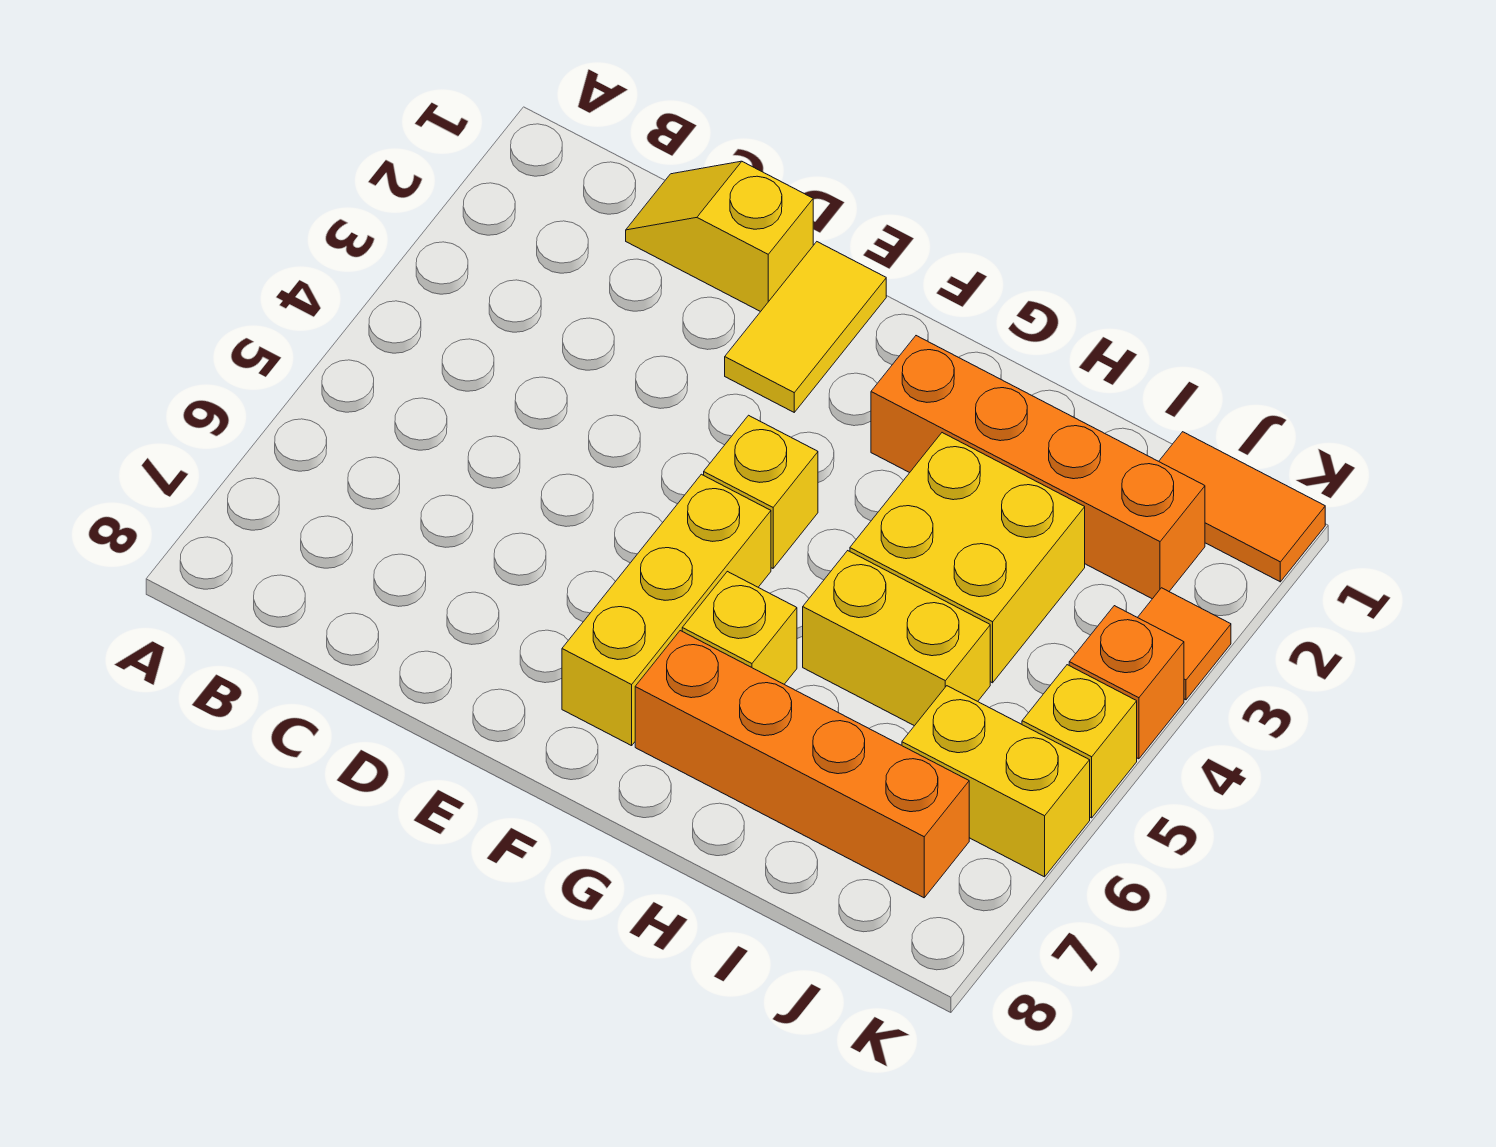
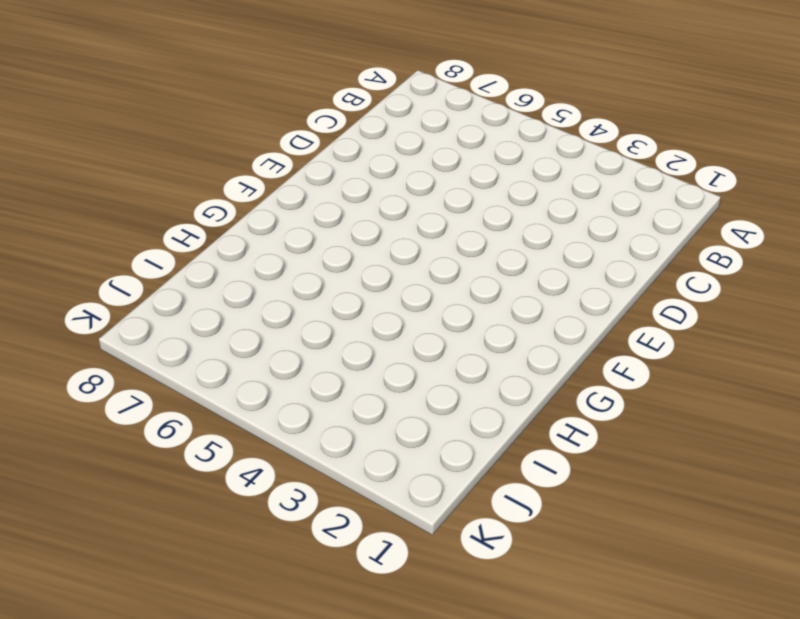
none -> yellow slope C1:D1 level 1 top D
none -> yellow tile E1:E2 level 1
none -> yellow brick F4 level 1

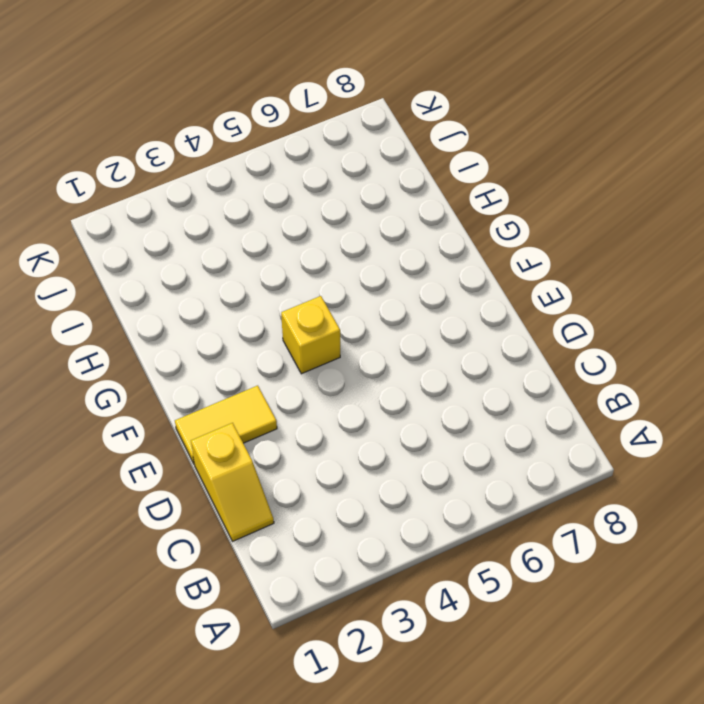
none -> yellow brick F5:F7 level 1
none -> orange brick G2:J2 level 1
none -> yellow brick G6 level 1

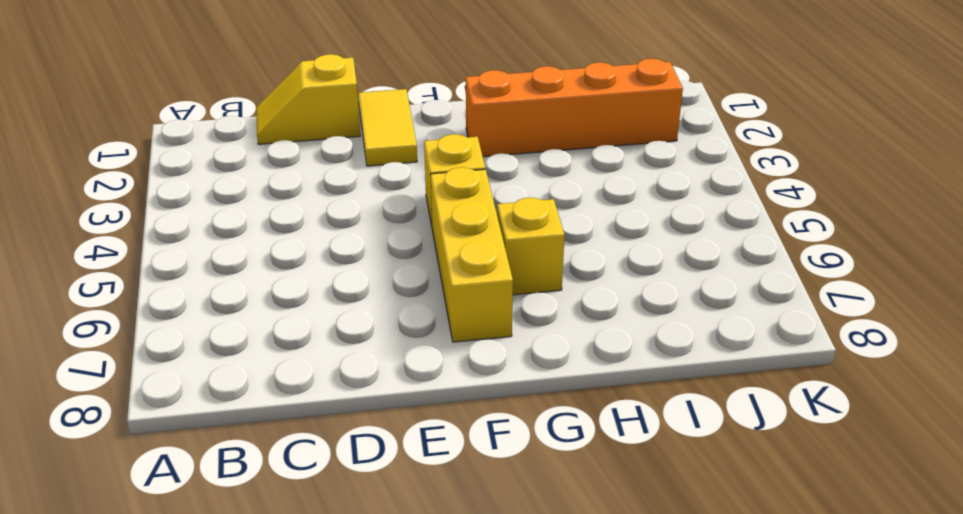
none -> orange brick G7:J7 level 1
none -> yellow brick H3:I4 level 1
none -> yellow brick H5:I5 level 1

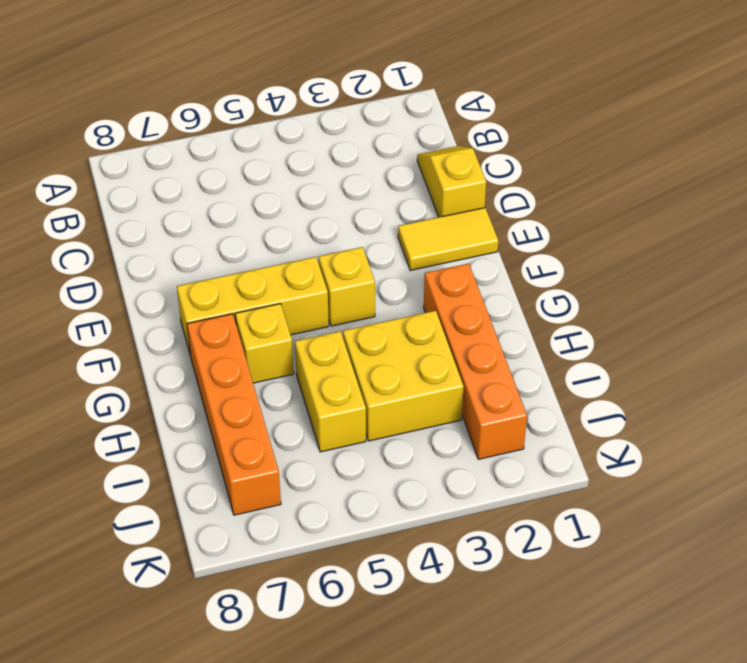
none -> orange tile J1:K1 level 1
none -> yellow brick J6:K6 level 1
none -> orange tile K3 level 1

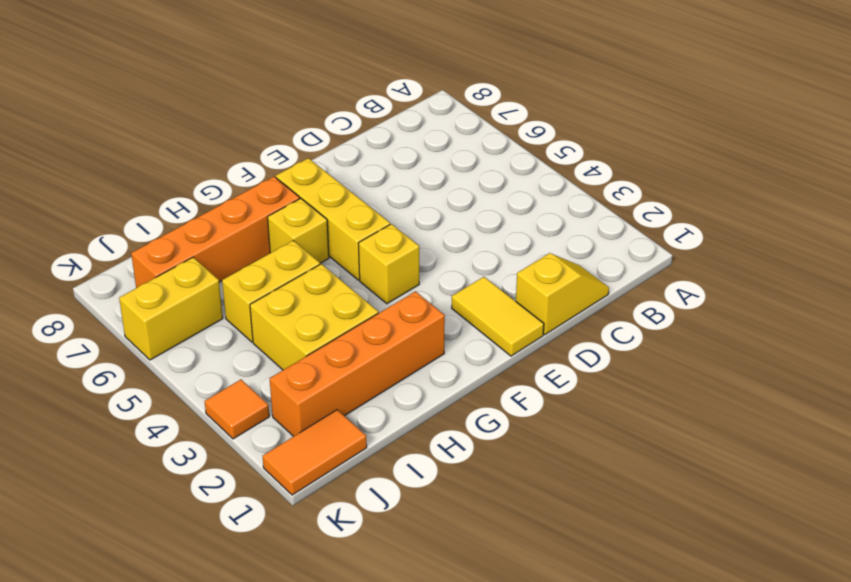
none -> orange brick K4 level 1
none -> yellow brick K5 level 1

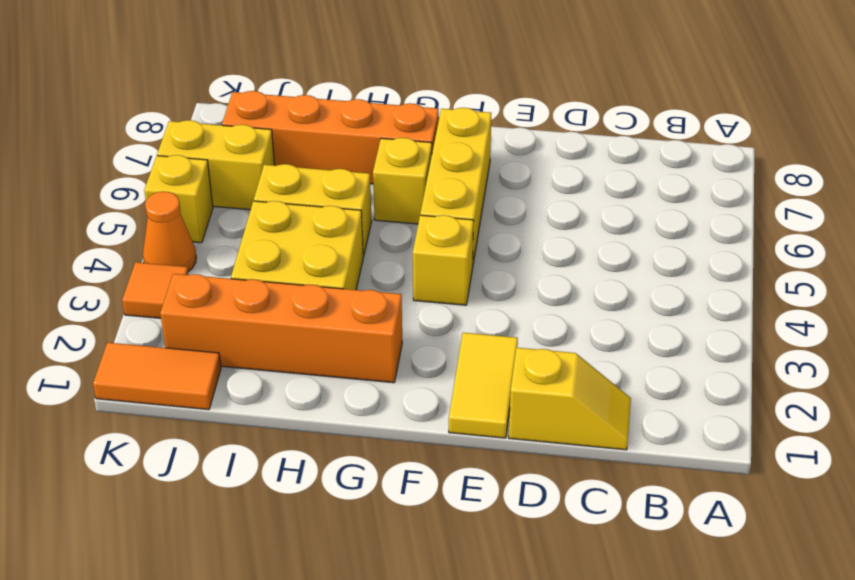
orange cone K4 level 1 -> orange brick K4 level 1

